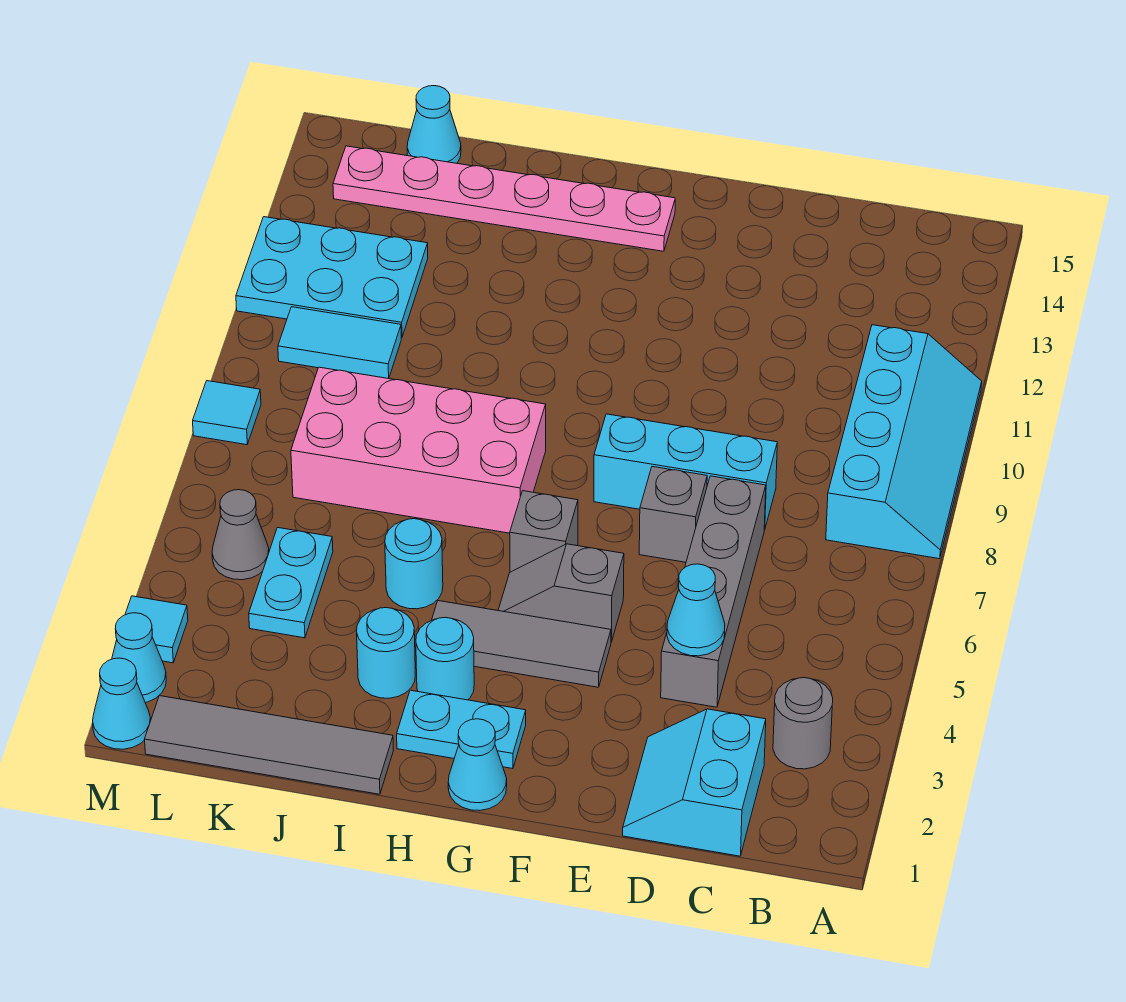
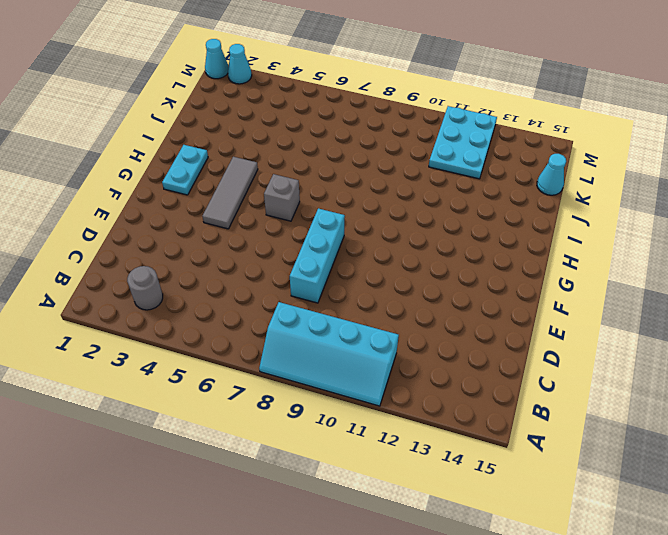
none -> cyan slope C1:D2 level 1 top C
none -> grey brick D4:D7 level 1
none -> grey brick E7 level 1

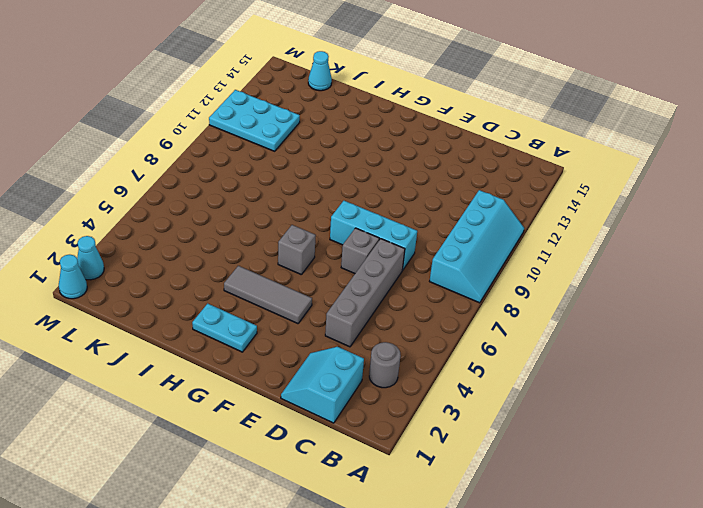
none -> grey slope F5:G5 level 1 top F
none -> cyan cone G1 level 1
none -> pink plate G14:L14 level 1

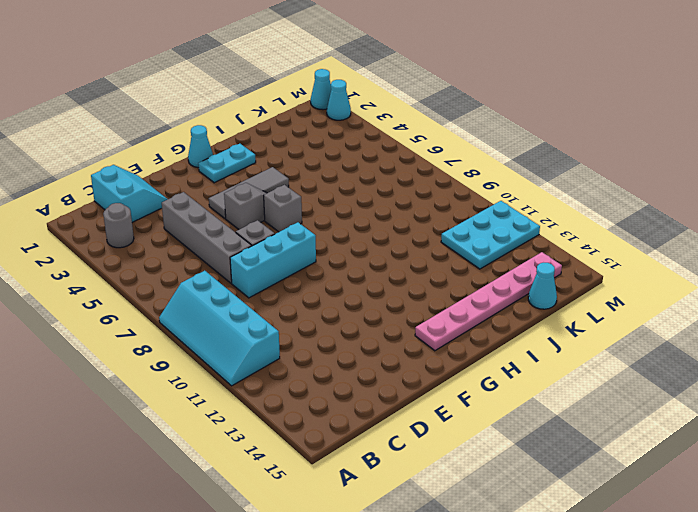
none -> cyan round brick H3 level 1
none -> pink brick H7:K8 level 1
none -> grey tile I1:L1 level 1

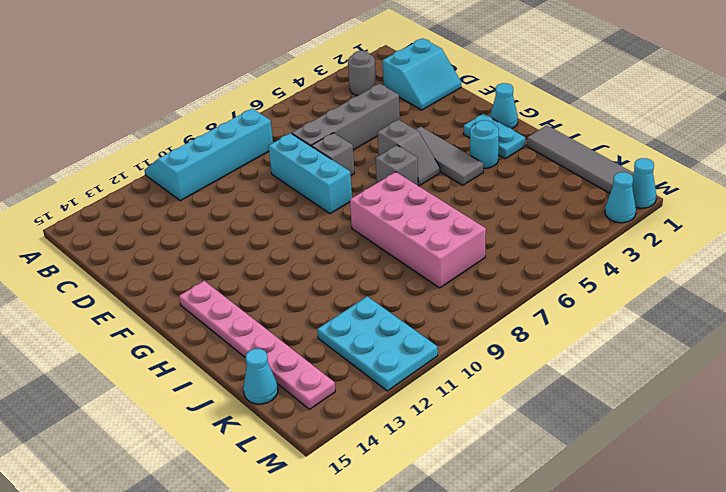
none -> cyan round brick I3 level 1
none -> cyan round brick I5 level 1
none -> cyan plate K4:K5 level 1

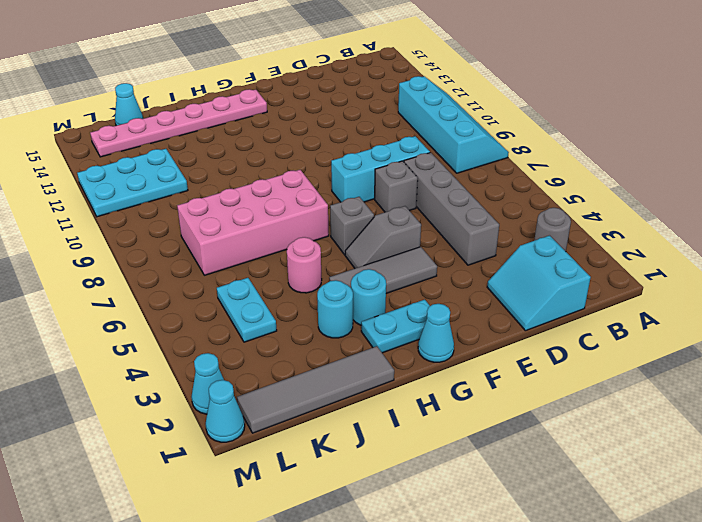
pink round brick I5 level 1 -> cyan round brick I5 level 1
none -> cyan tile K10:L10 level 1
none -> grey cone L5 level 1
none -> cyan tile M3 level 1

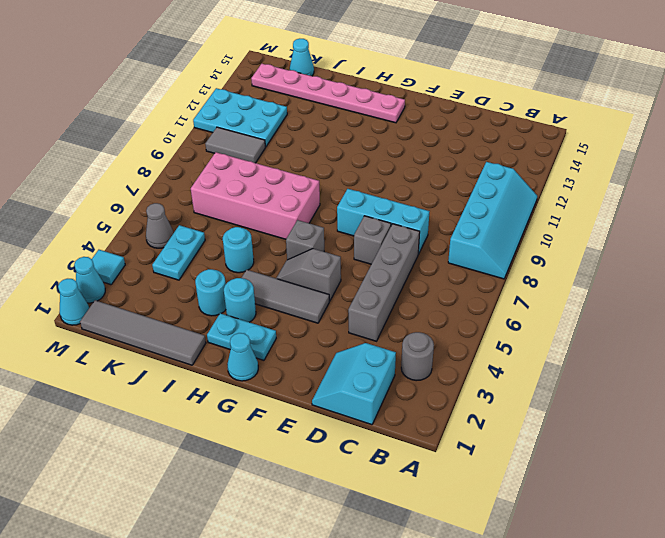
grey tile K10:L10 level 1 -> cyan tile K10:L10 level 1
none -> cyan tile M8 level 1
none -> cyan cone D4 level 2

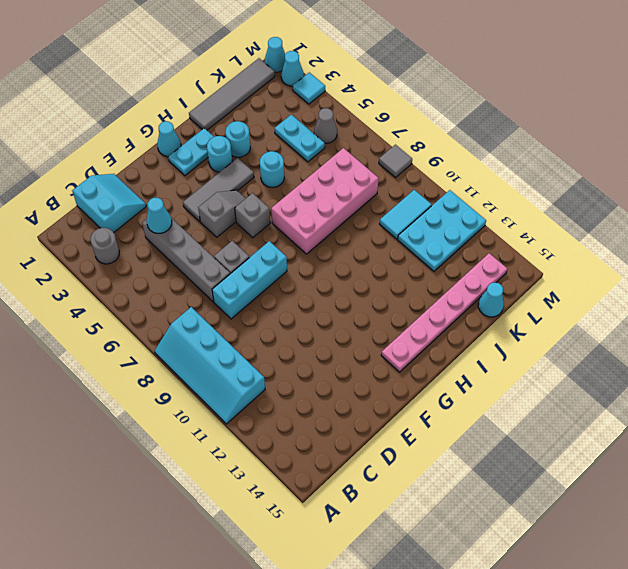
grey tile M8 level 1 -> cyan tile M8 level 1

